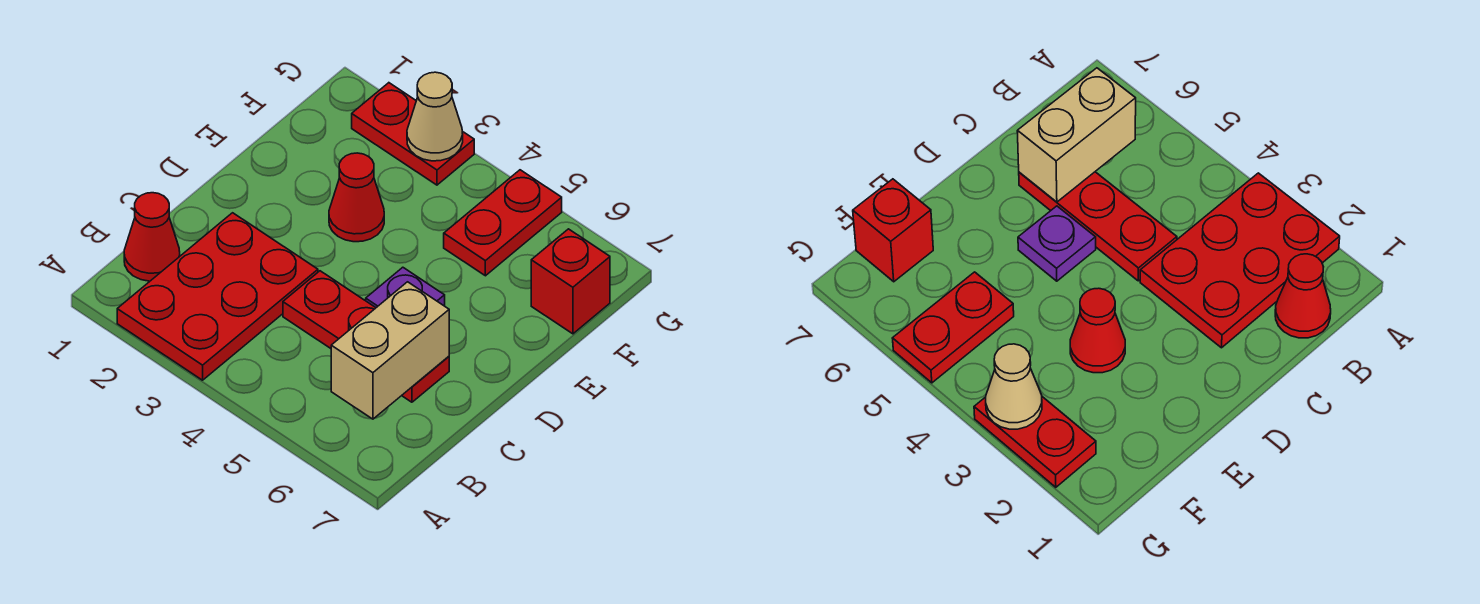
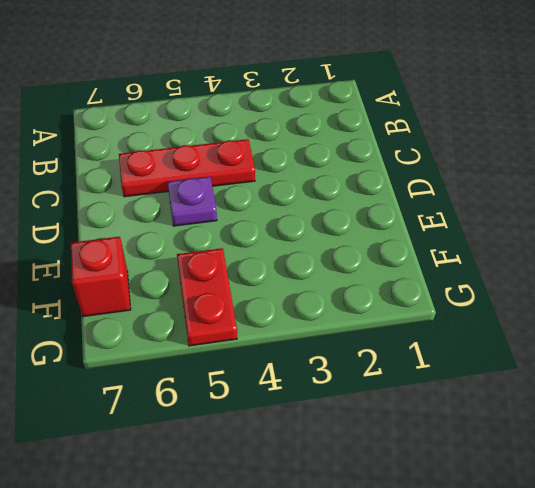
none -> red plate A2:C3 level 1
none -> red cone B1 level 1

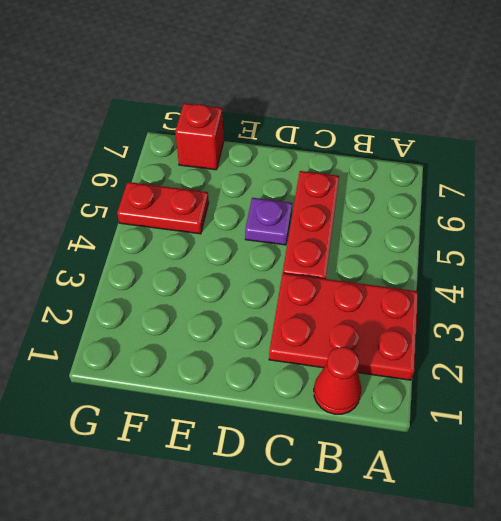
none -> red cone E3 level 1
none -> red plate G2:G3 level 1

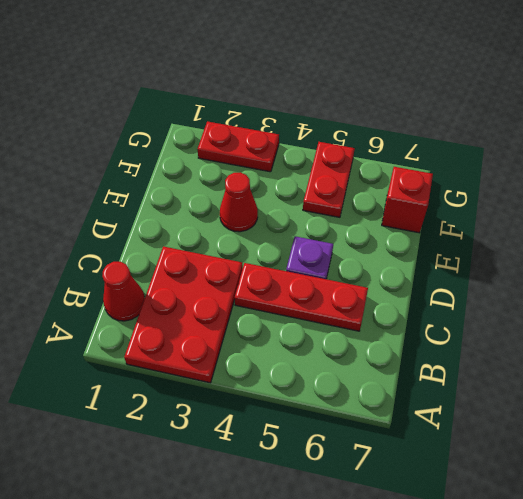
none -> tan brick B6:C6 level 2
none -> tan cone G3 level 2

